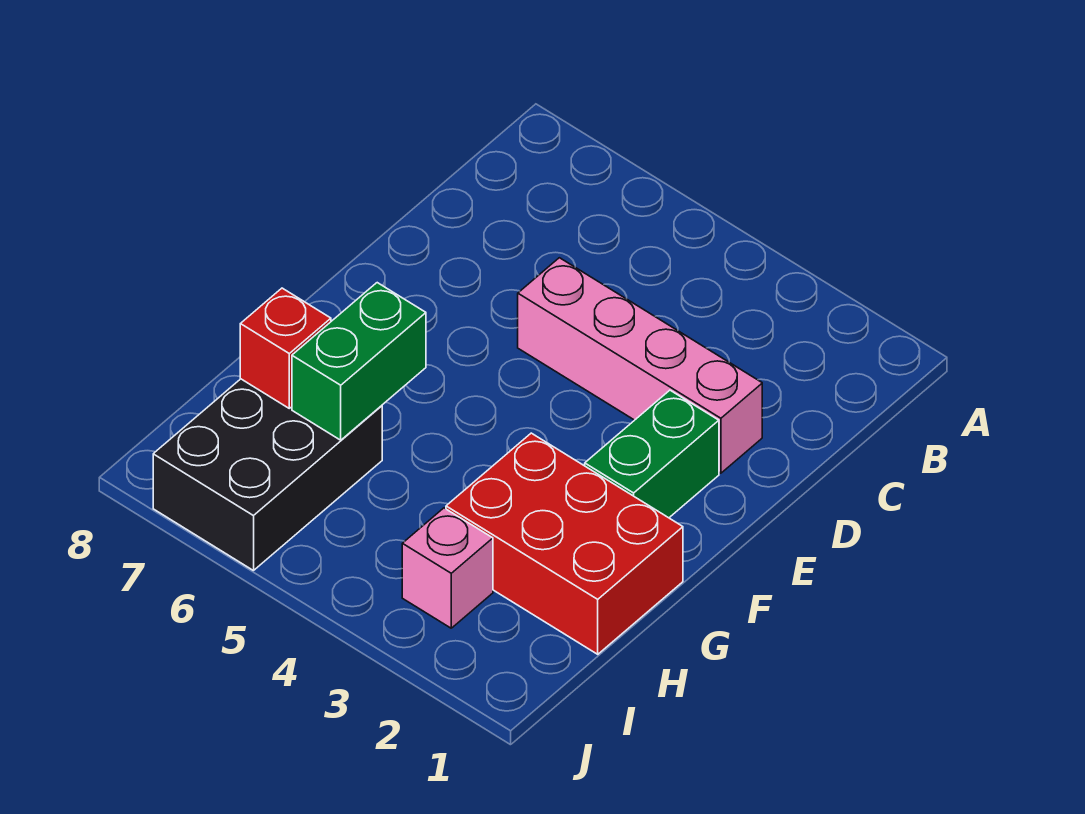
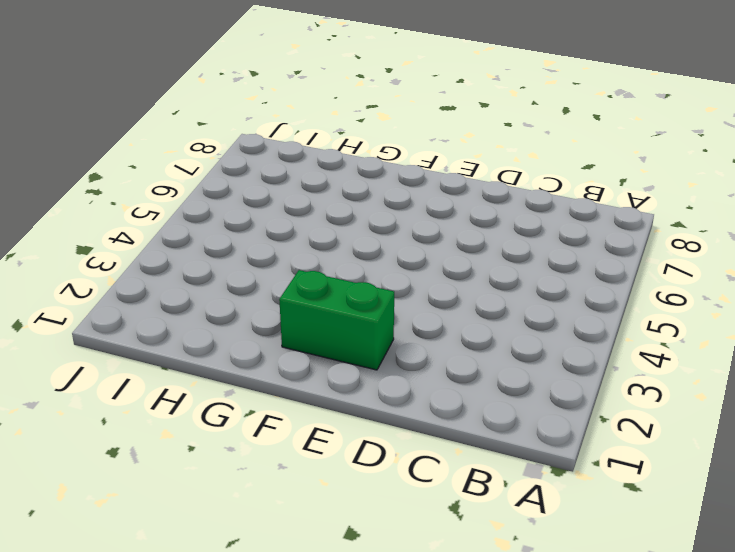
none -> pink brick D2:D5 level 1
none -> red brick G1:H3 level 1

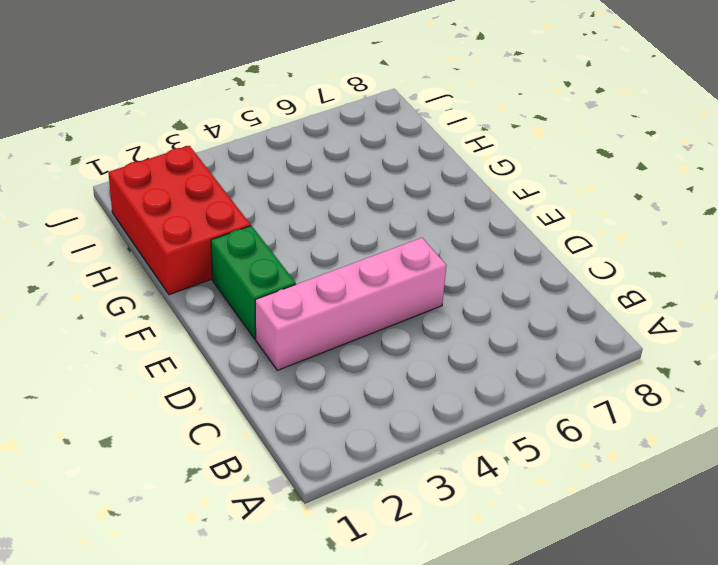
red brick G1:I2 level 1 -> red brick G1:H3 level 1
none -> black brick H6:J7 level 1
none -> pink brick I3 level 1

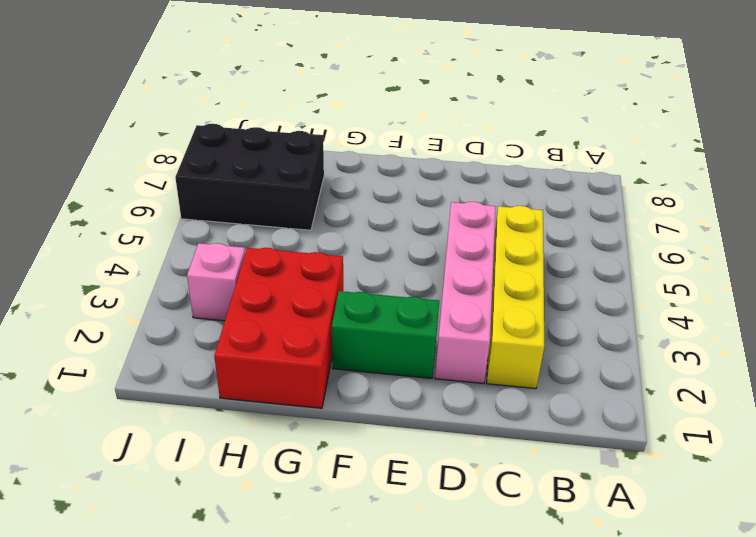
yellow brick C2:C5 level 1 -> none
none -> green brick G6:H6 level 2
none -> red brick H7 level 2

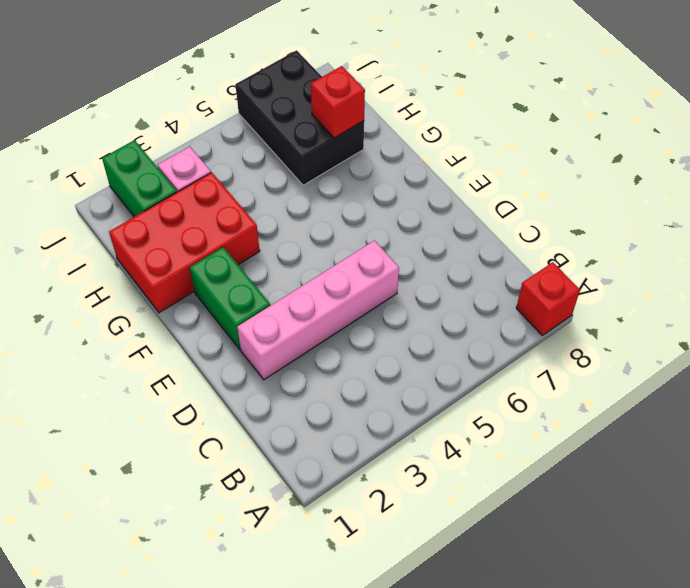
red brick A8 level 1 -> none
green brick I2:J2 level 1 -> green brick G6:H6 level 2

